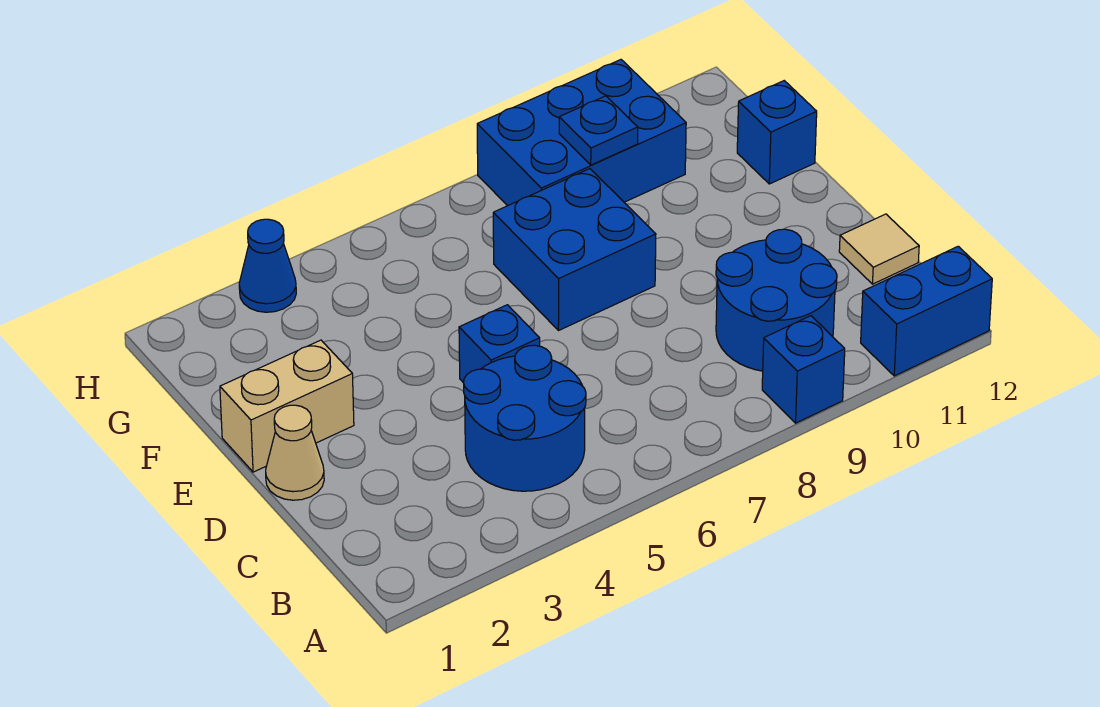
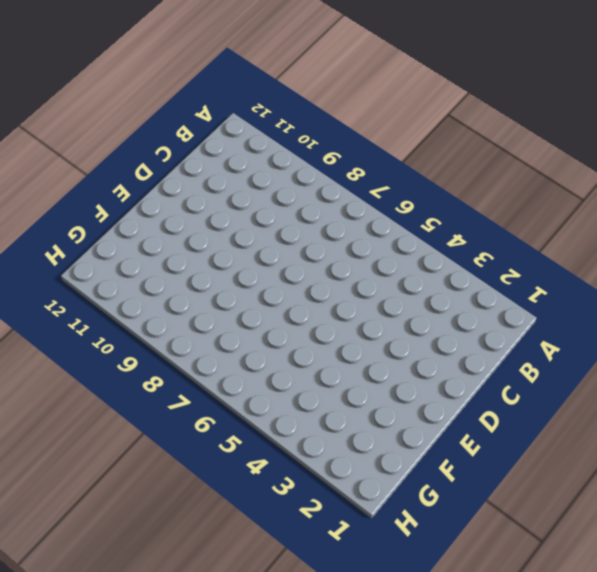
none -> blue brick A9 level 1
none -> blue brick A11:A12 level 1
none -> blue round brick B4:C5 level 1

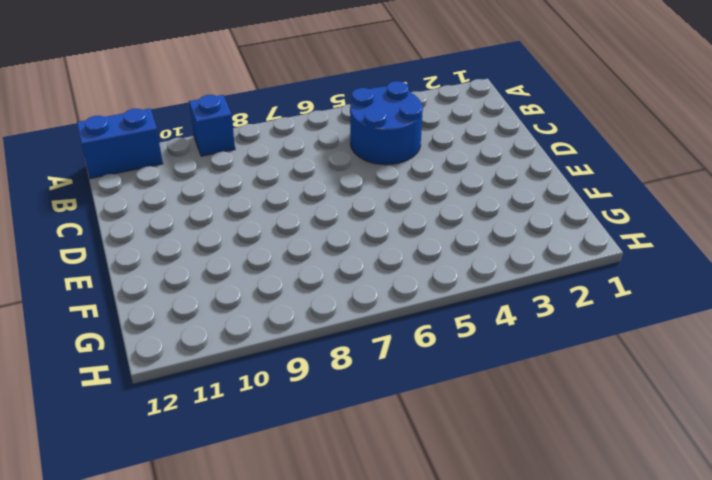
none -> blue round brick B9:C10 level 1
none -> tan tile C12 level 1
none -> tan cone D1 level 1

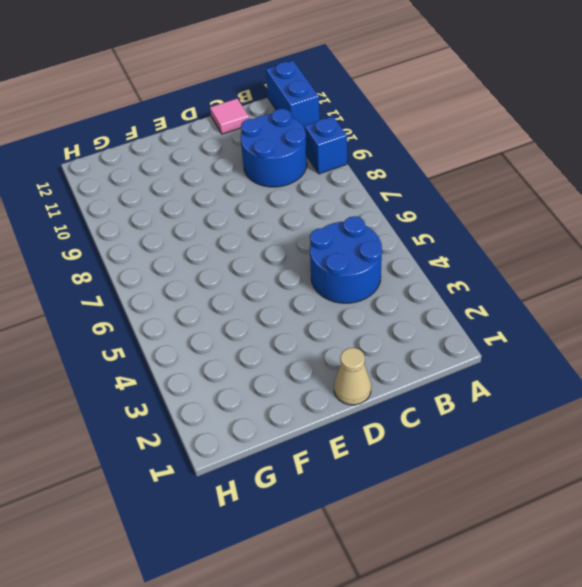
pink tile C12 level 1 -> tan tile C12 level 1
none -> blue brick D5 level 1
none -> tan brick E1:E2 level 1
none -> blue brick E7:F8 level 1

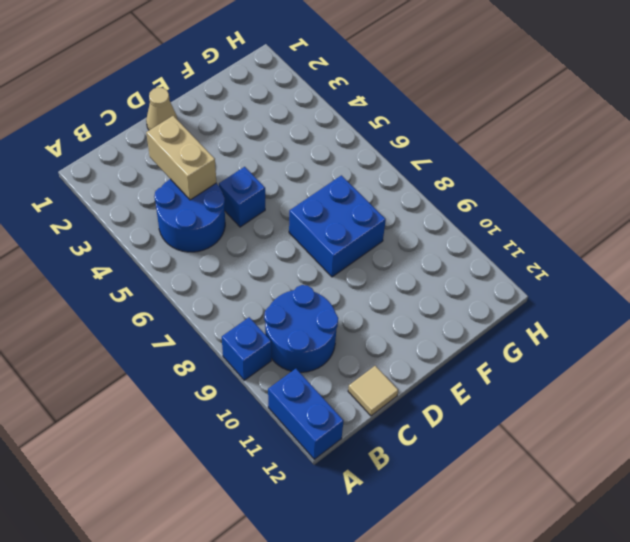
tan brick C3:C4 level 2 -> tan brick E1:E2 level 1
none -> blue brick F12 level 1
none -> blue brick G8:H10 level 1
none -> blue cone H3 level 1

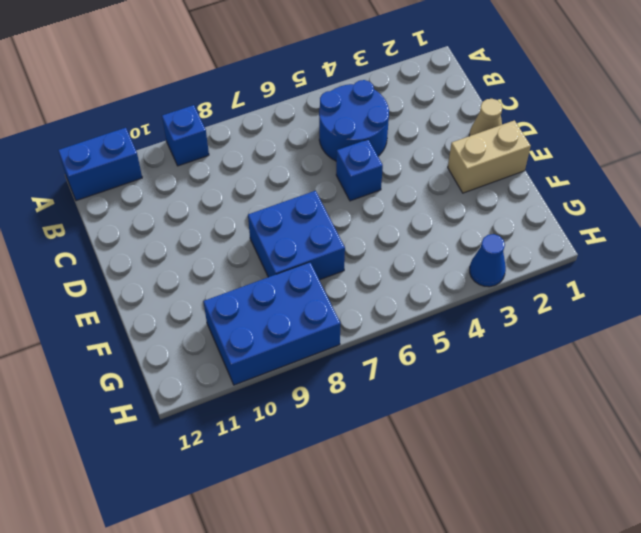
none -> blue round brick B9:C10 level 1
none -> tan tile C12 level 1
none -> blue brick F12 level 1

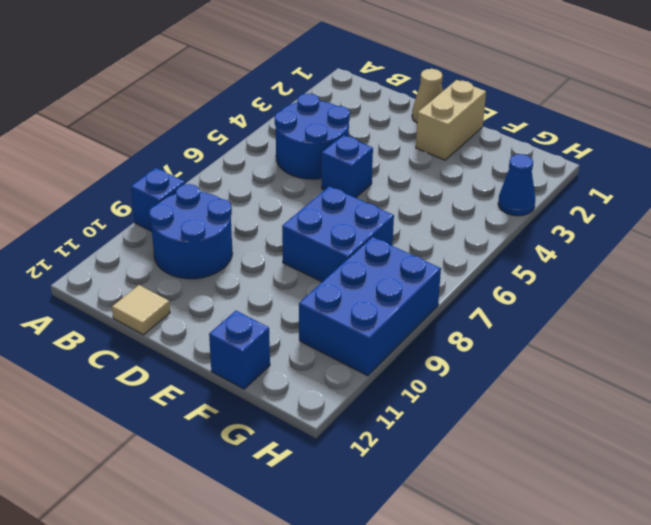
none -> blue brick A11:A12 level 1
none -> blue plate G9 level 2

